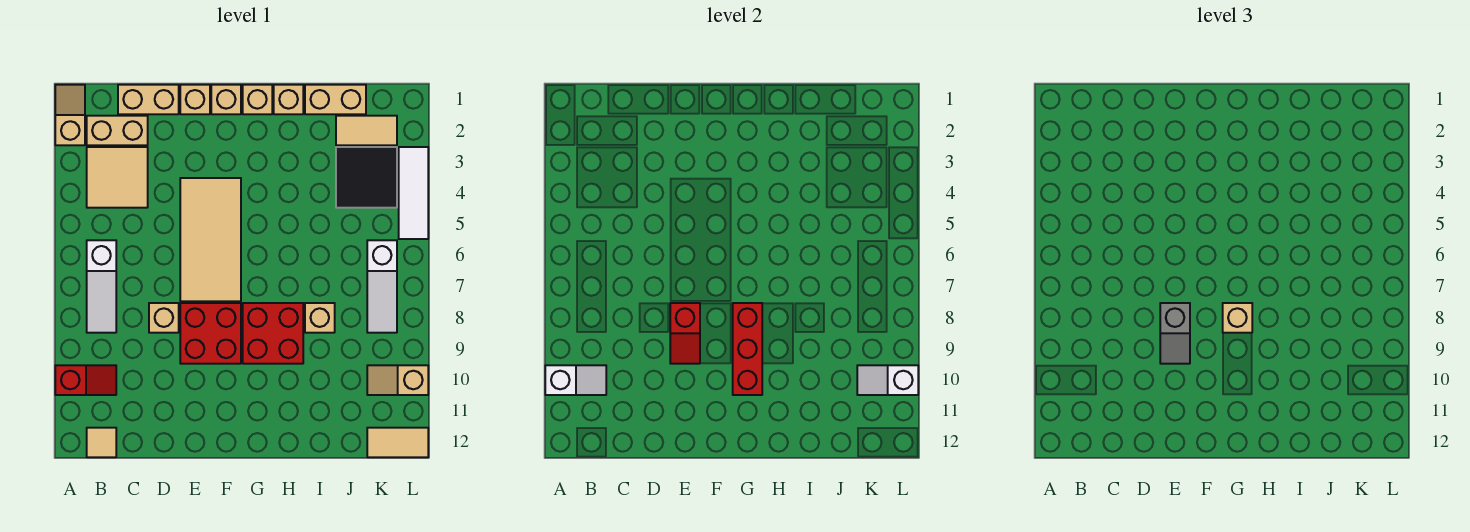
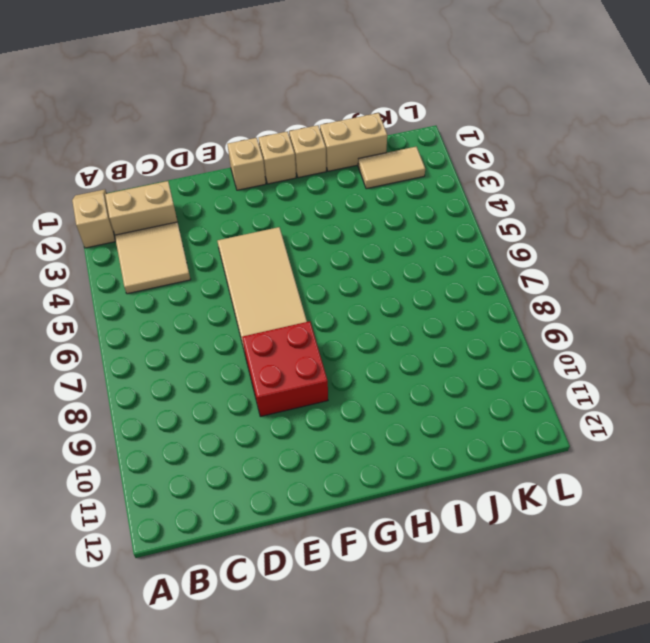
none -> red slope A10:B10 level 1 top A
none -> white slope B6:B8 level 1 top 6
none -> tan tile B12 level 1

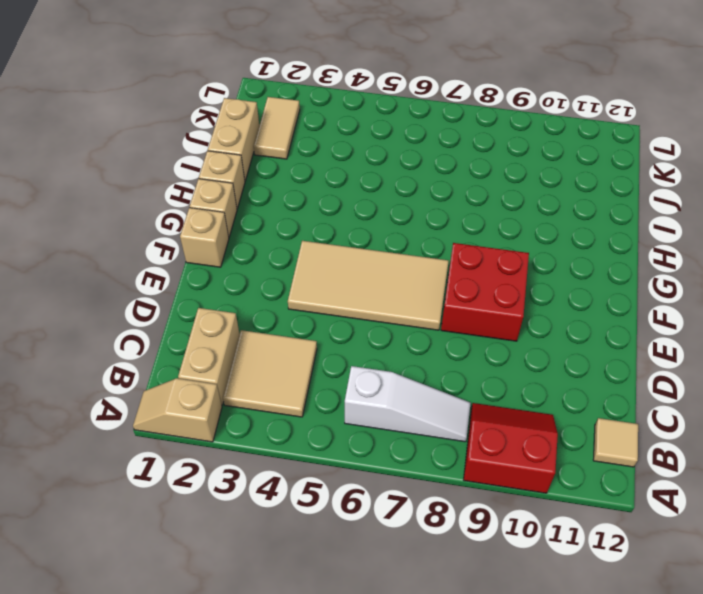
red slope A9:B10 level 1 top A -> red slope A10:B10 level 1 top A
none -> tan brick C1:D1 level 1
none -> tan brick D8 level 1
none -> tan brick E1 level 1

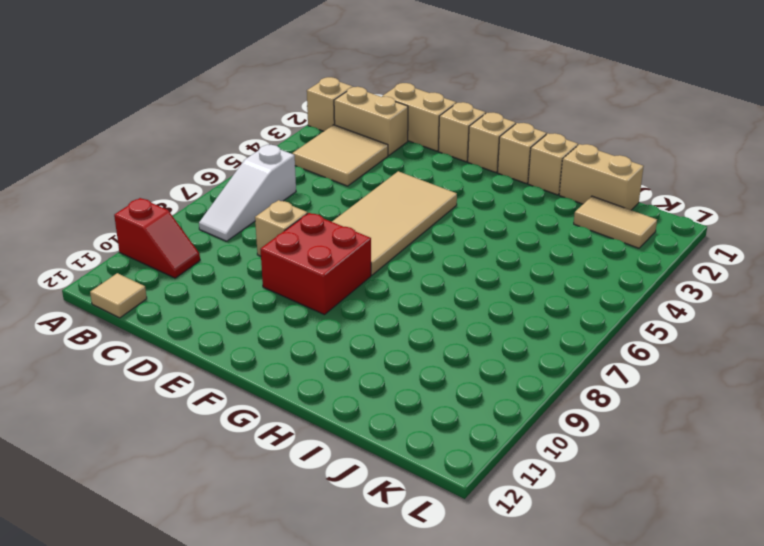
none -> red brick G8:H9 level 1
none -> tan brick I8 level 1
none -> black tile J3:K4 level 1

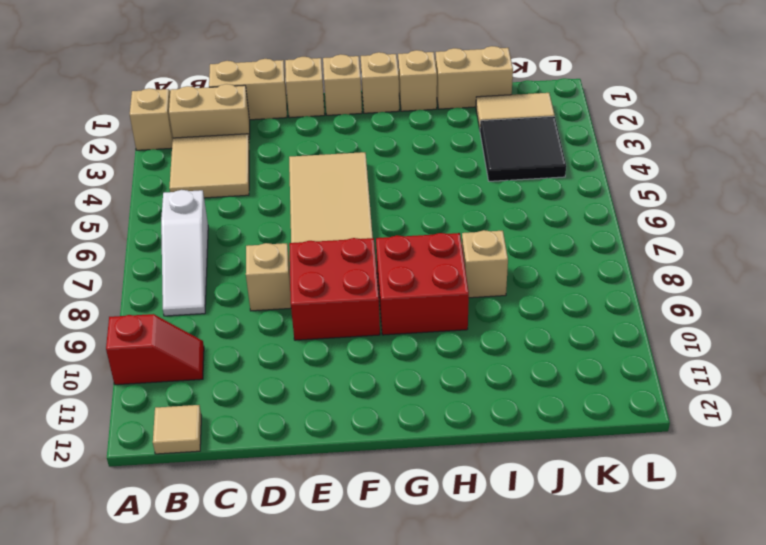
none -> white slope K6:K8 level 1 top 6
none -> tan slope K10:L10 level 1 top L
none -> tan tile K12:L12 level 1

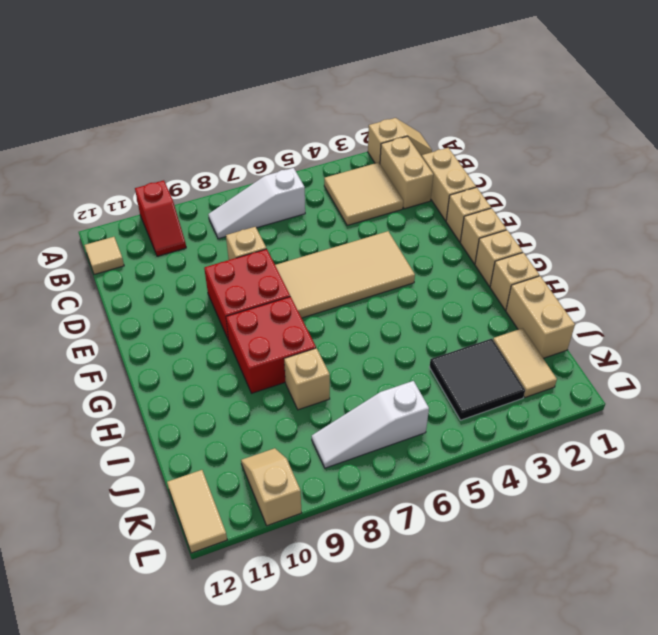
none -> white tile L3:L5 level 1
none -> white slope A10:B10 level 2 top A
none -> red slope E8:E9 level 2 top 8

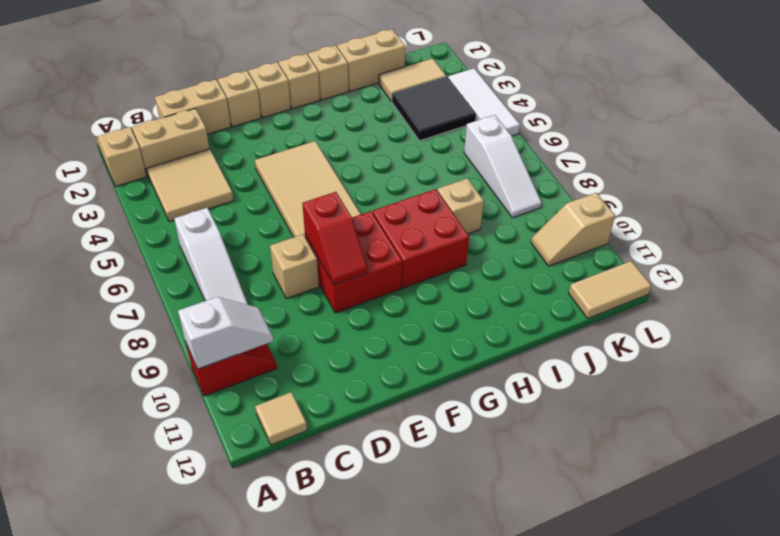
none -> red brick G8:G10 level 2
none -> white slope K10:L10 level 2 top L
none -> grey slope E8:E9 level 3 top 8

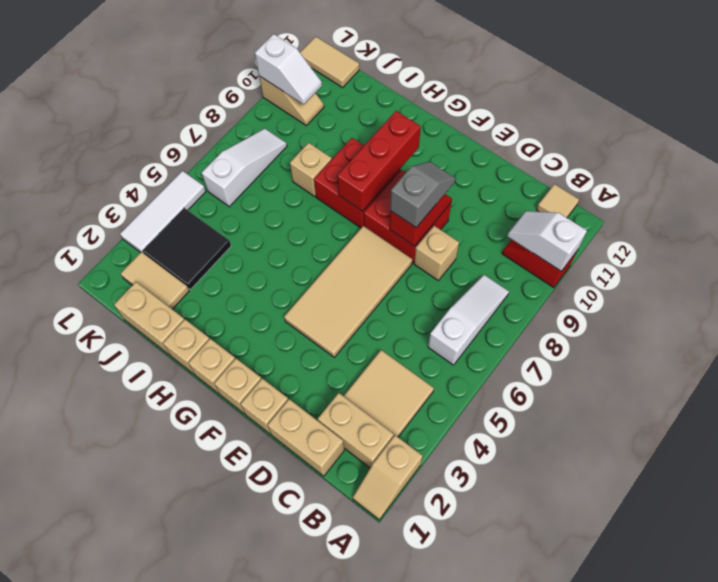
none -> tan brick G8 level 3

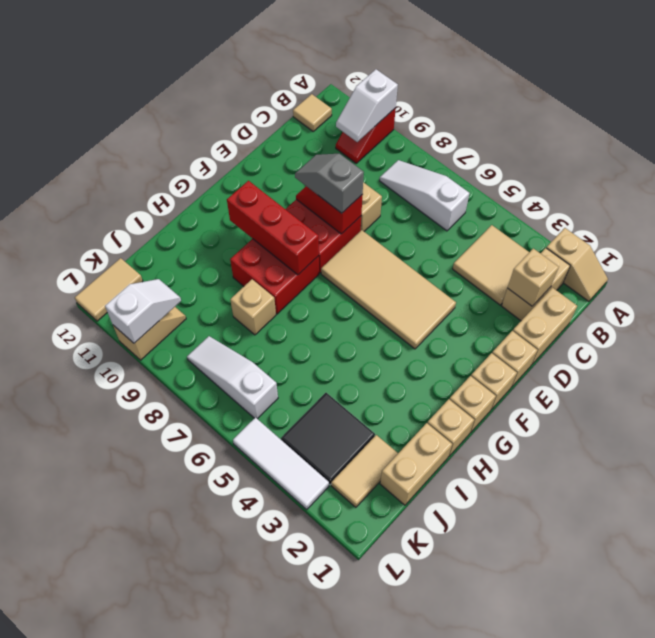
tan brick C2 level 2 -> tan brick G8 level 3

